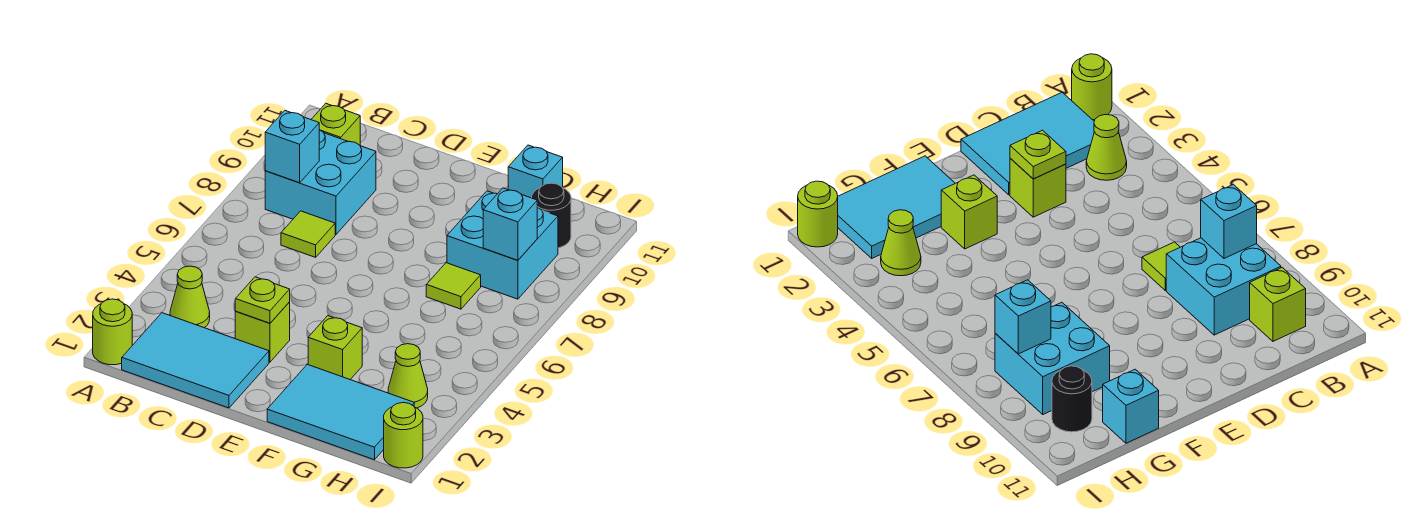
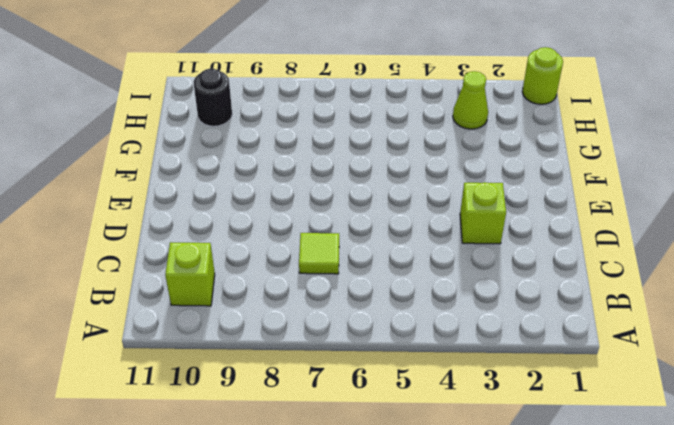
none -> lime round brick A1 level 1
none -> cyan tile B1:D2 level 1
none -> lime cone B3 level 1

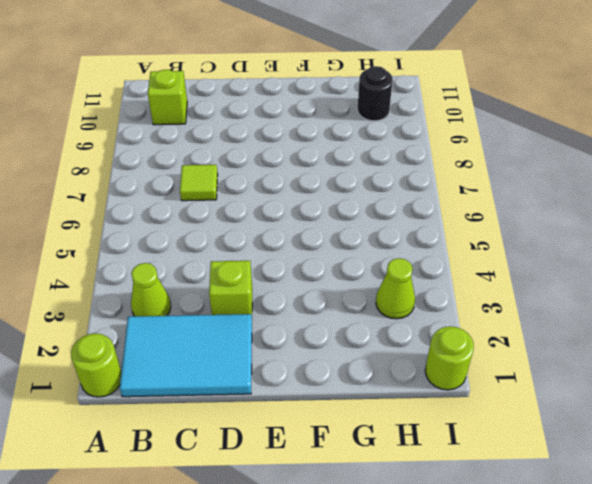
none -> cyan brick B8:C9 level 1
none -> cyan tile F1:H2 level 1
none -> lime brick F3 level 1

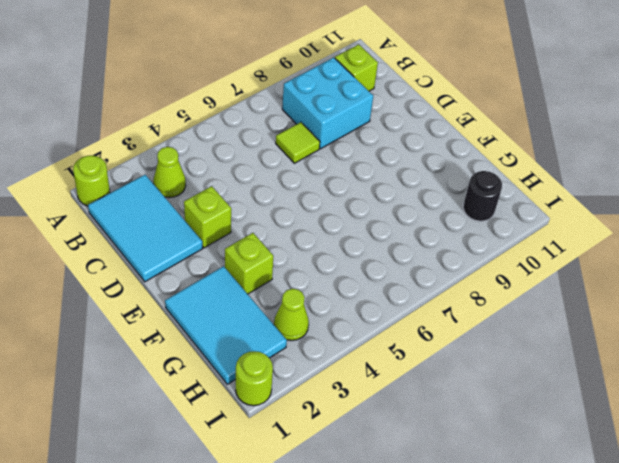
none -> lime tile G7 level 1
none -> cyan brick G8:H9 level 1
none -> cyan brick G11 level 1

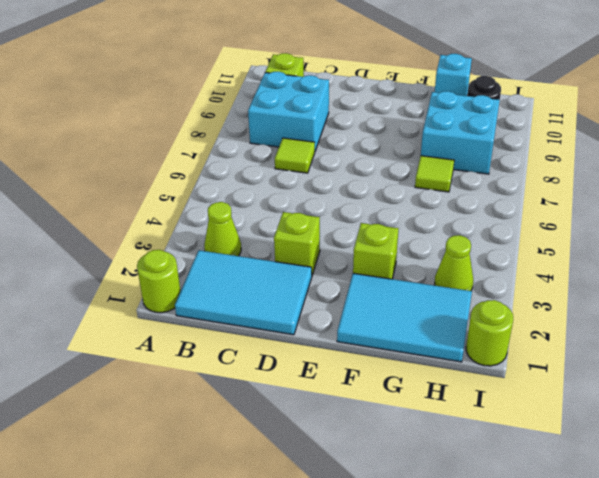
none -> cyan brick B8 level 2
none -> lime plate D3 level 2
none -> cyan brick H8 level 2

